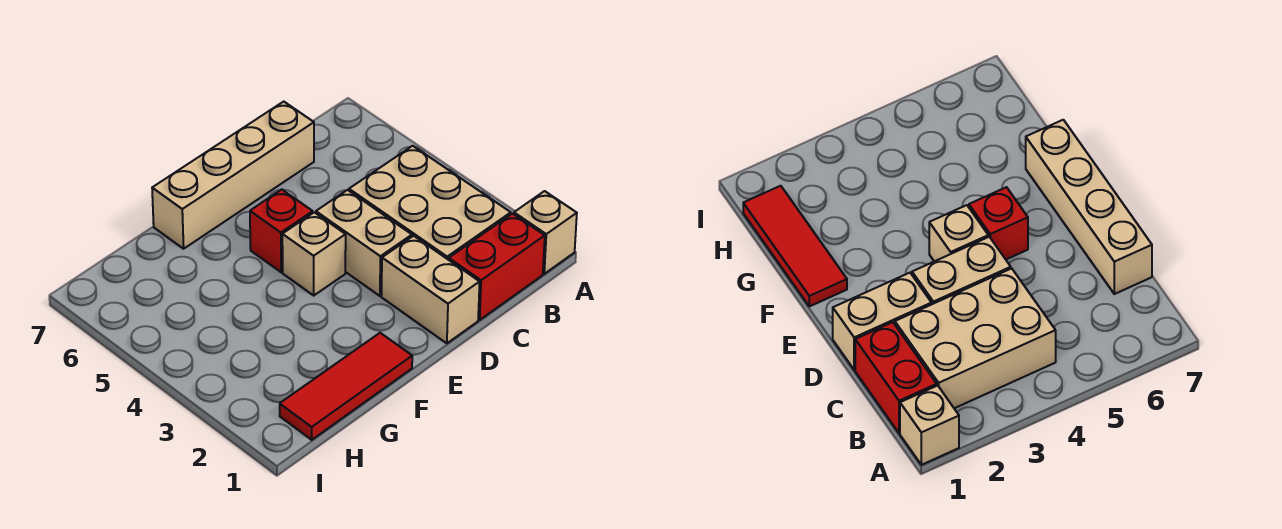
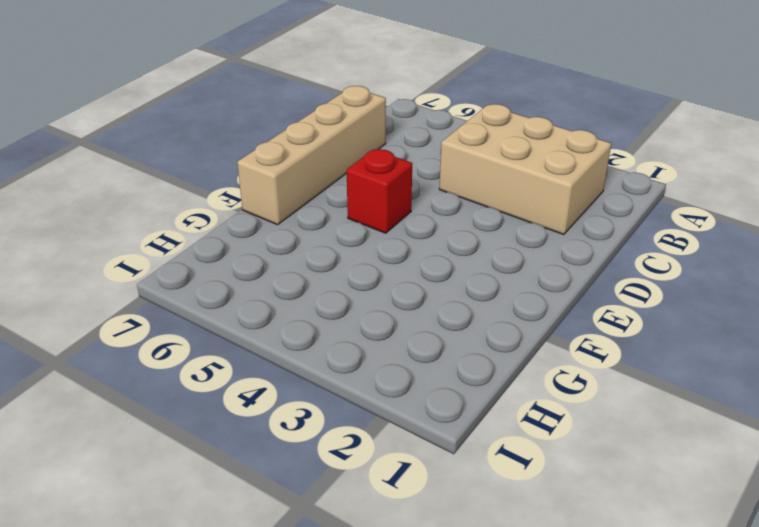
none -> tan brick A1 level 1
none -> red brick B1:C1 level 1

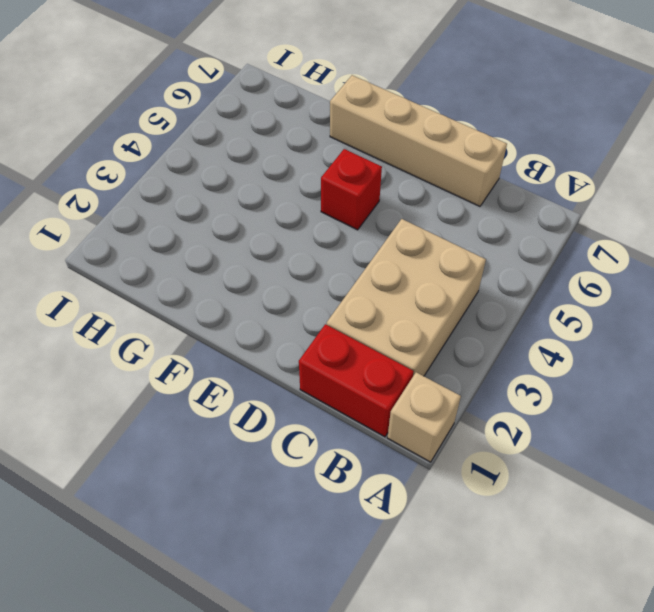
none -> tan brick D1:D2 level 1
none -> tan brick D3:D4 level 1

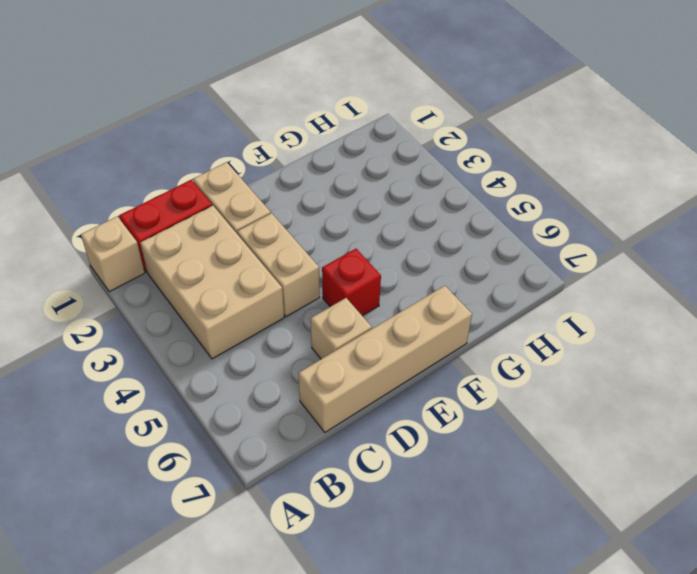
tan brick D6 level 1 -> tan brick E4 level 1
none -> red tile F1:H1 level 1

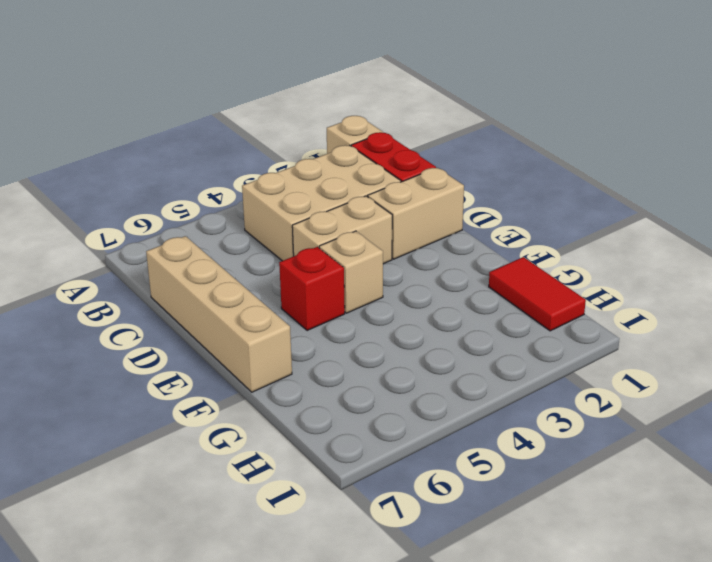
red tile G1:H1 level 1 -> red tile F1:H1 level 1

